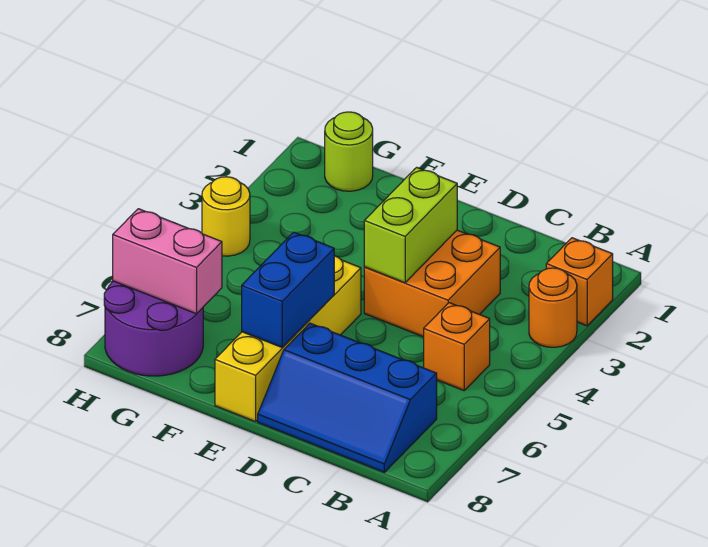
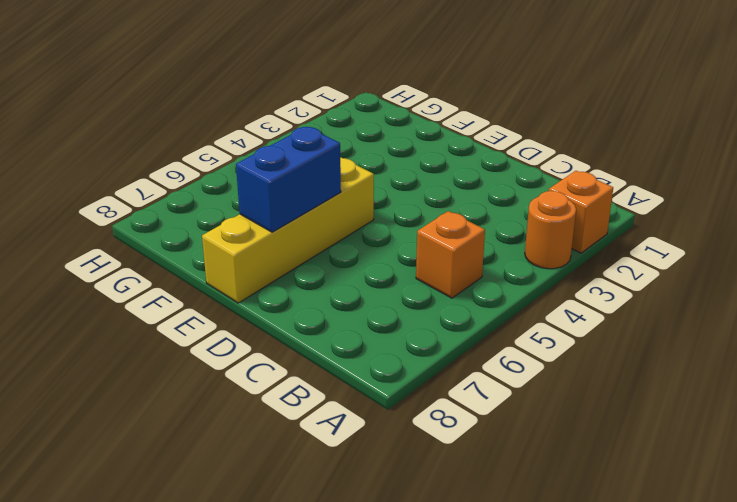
none -> blue slope B7:D8 level 1 top 7
none -> orange brick C3:D4 level 1
none -> lime round brick G1 level 1

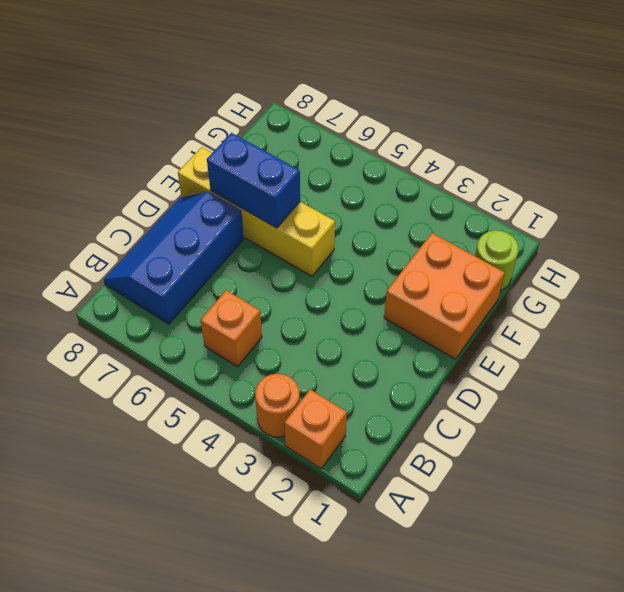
orange brick E1:F2 level 1 -> orange brick C3:D4 level 1
none -> purple round brick G7:H8 level 1
none -> yellow round brick H4 level 1
none -> lime brick D3:D4 level 2

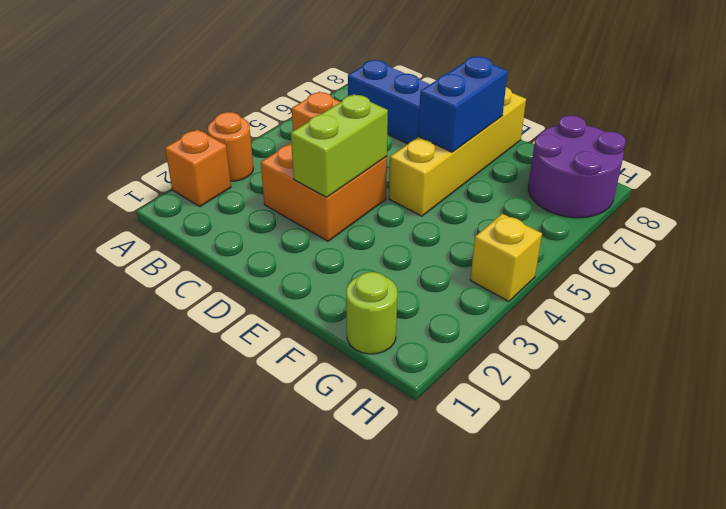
yellow brick H4 level 1 -> yellow round brick H4 level 1
none -> pink brick G7:H7 level 2

